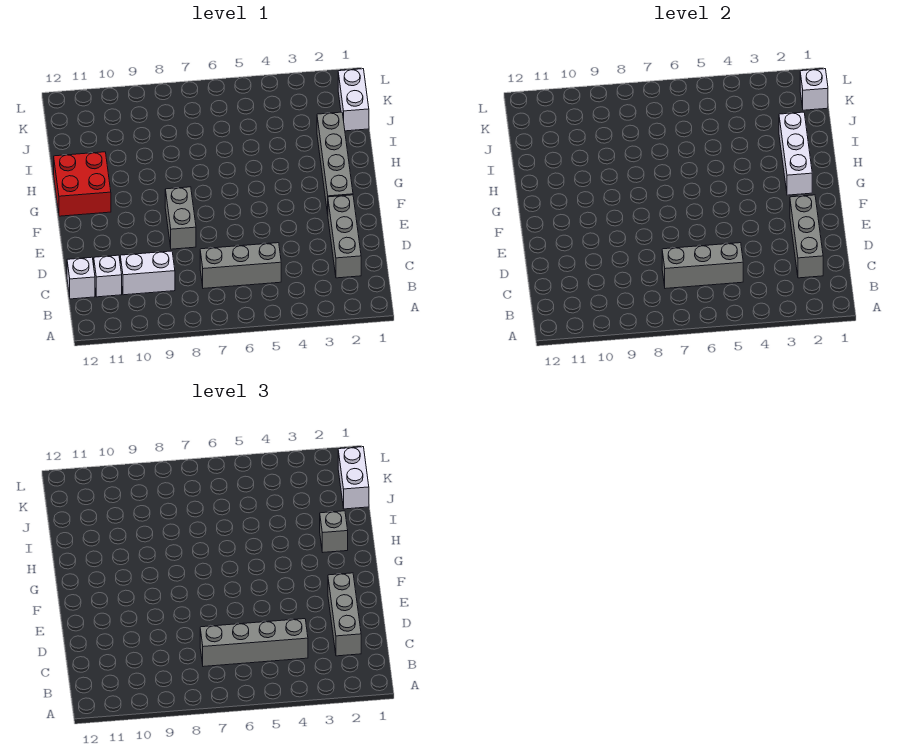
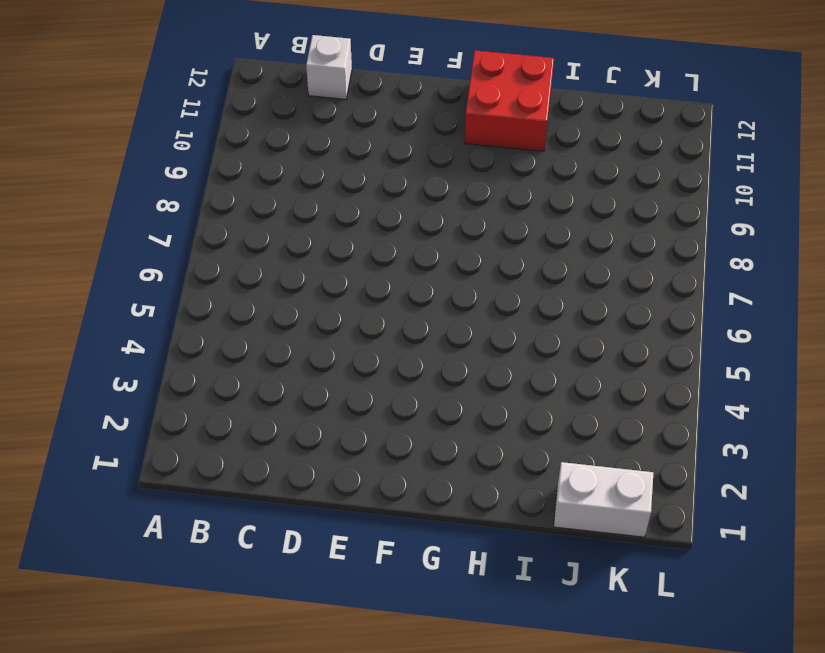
none -> grey brick C2:E2 level 1
none -> grey brick C5:C7 level 1
none -> white brick C9:C10 level 1

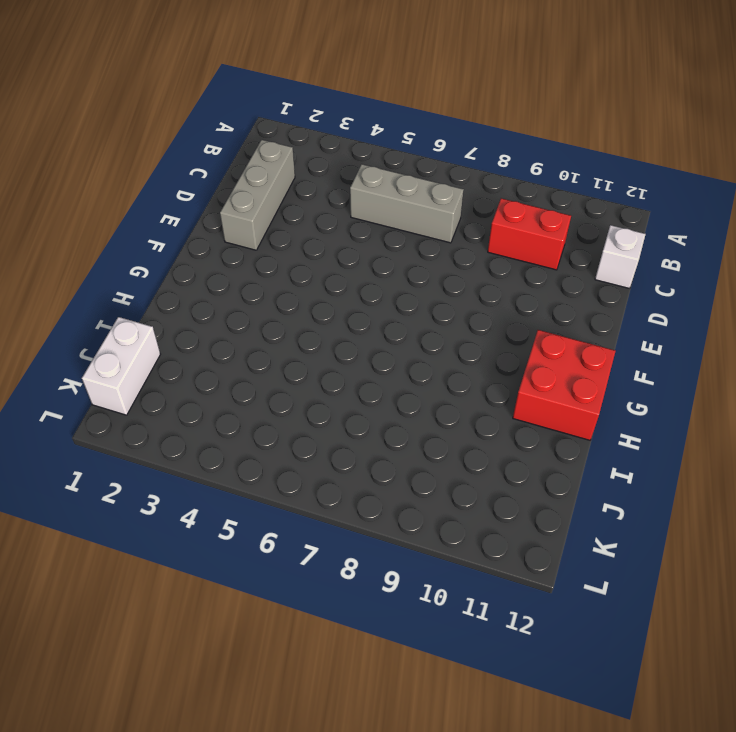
red brick C9:C10 level 1 -> white brick C9:C10 level 1
none -> white brick C11 level 1
none -> grey brick E8:F8 level 1
none -> grey brick F2:I2 level 1

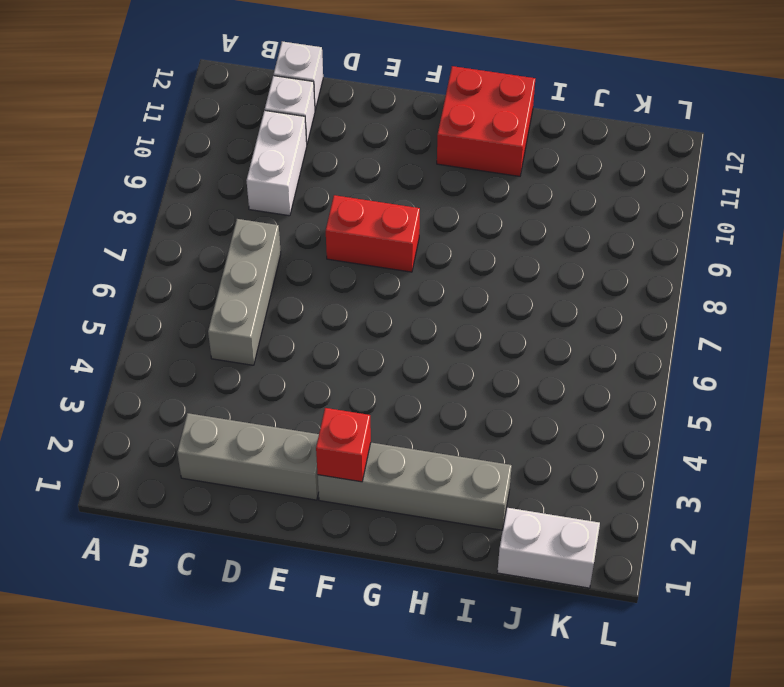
red brick E8:F8 level 1 -> grey brick E8:F8 level 1
red brick F2 level 2 -> none
none -> grey brick C2:E2 level 2
none -> grey brick C5:C7 level 2
none -> white brick G2:I2 level 2

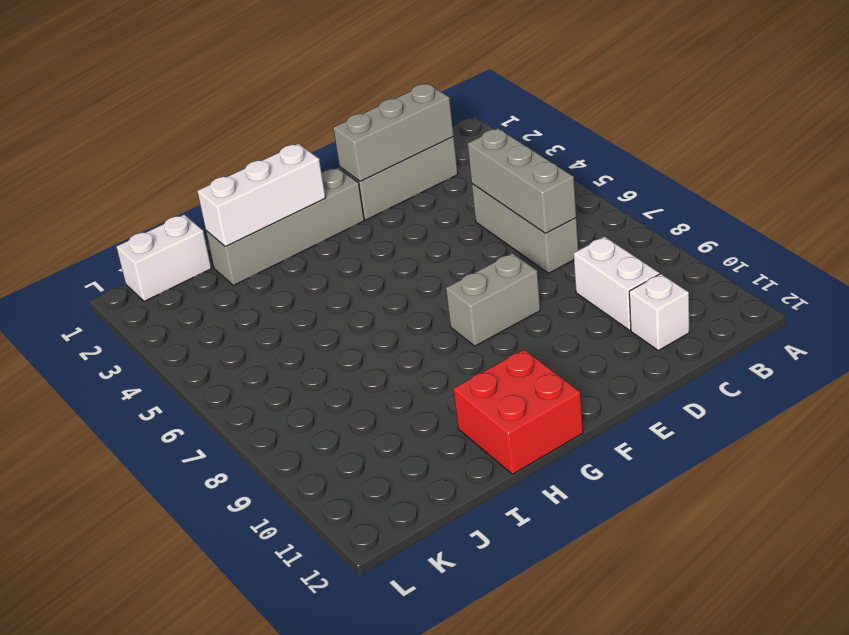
none -> white brick C12 level 1
none -> white brick K1 level 2
none -> grey brick C2:E2 level 3

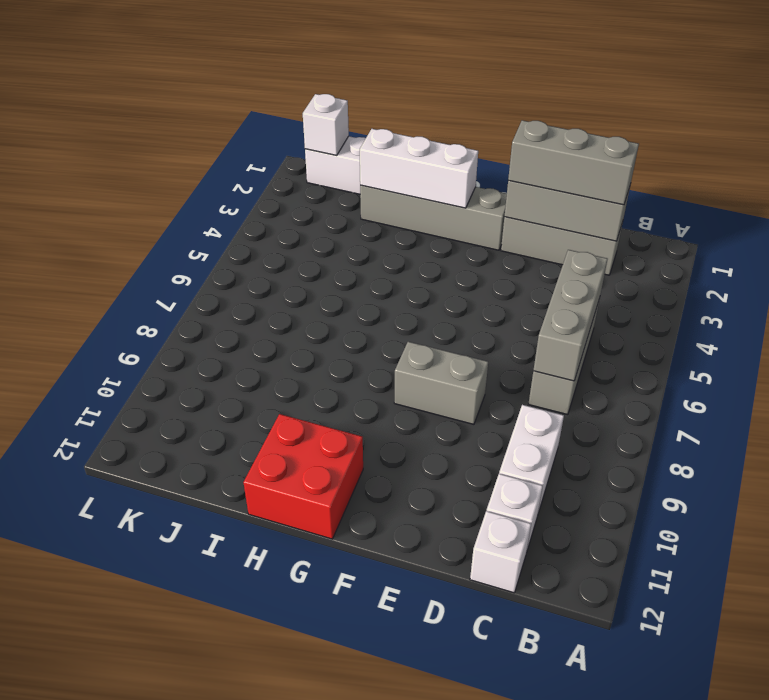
none -> grey brick C4:C7 level 3
none -> grey brick H2 level 3
none -> white brick J1:K1 level 3

